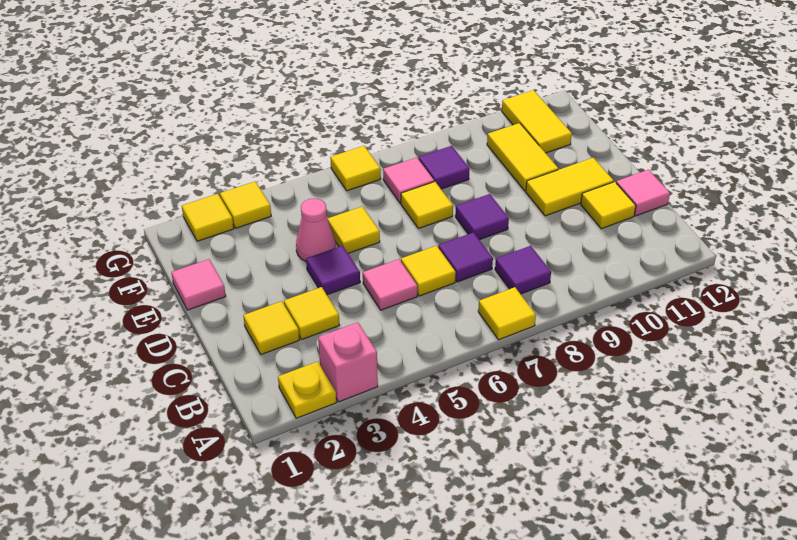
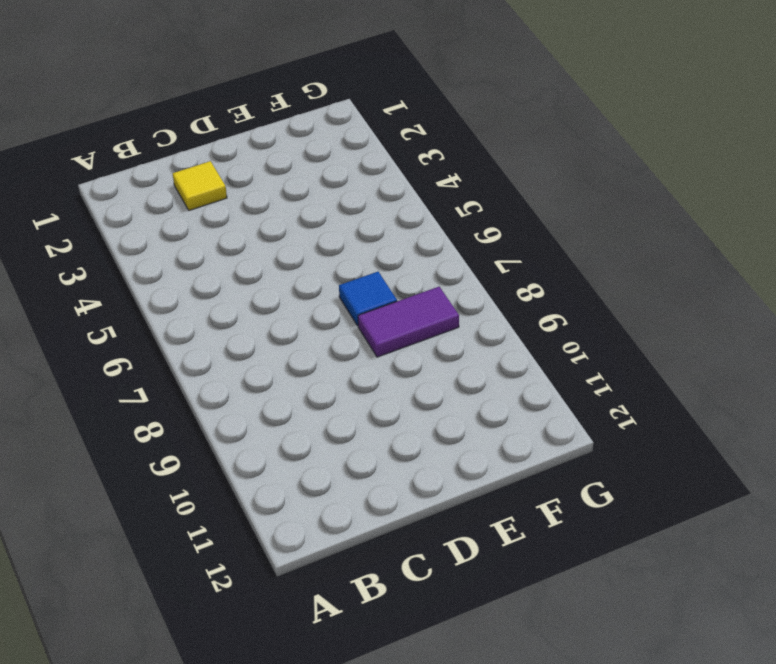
blue tile E7 level 1 -> yellow tile E7 level 1
purple tile E8:F8 level 1 -> purple tile F8 level 1
none -> yellow plate A2 level 1
none -> pink brick A3 level 1
none -> yellow tile A7 level 1

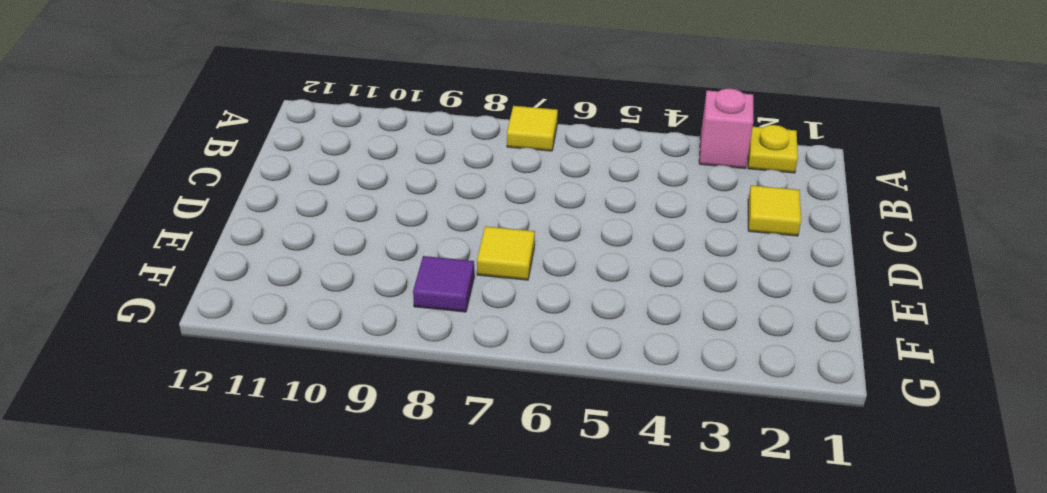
none -> purple tile B8 level 1
none -> yellow tile C3 level 1
none -> pink tile C5 level 1

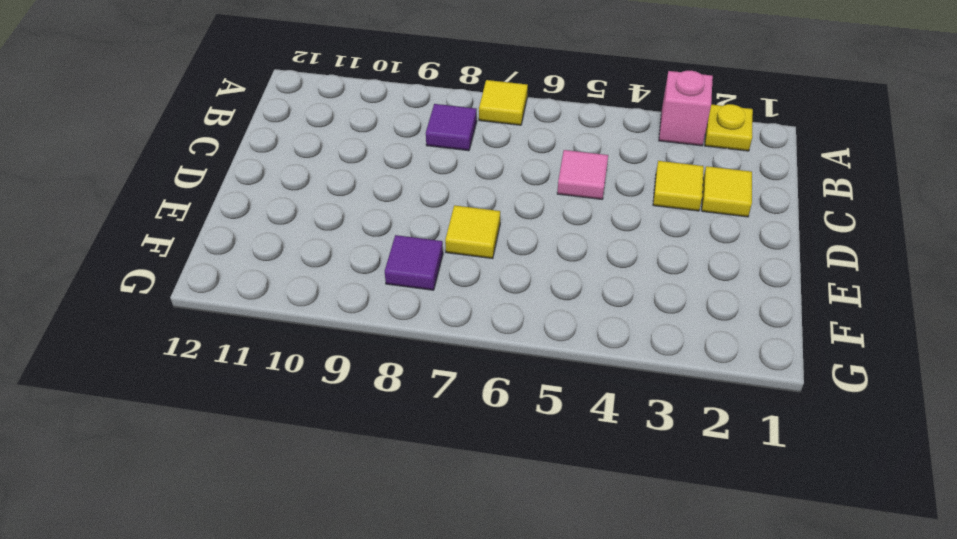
none -> yellow tile C6 level 1
none -> purple tile C7 level 1
none -> yellow tile C11 level 1

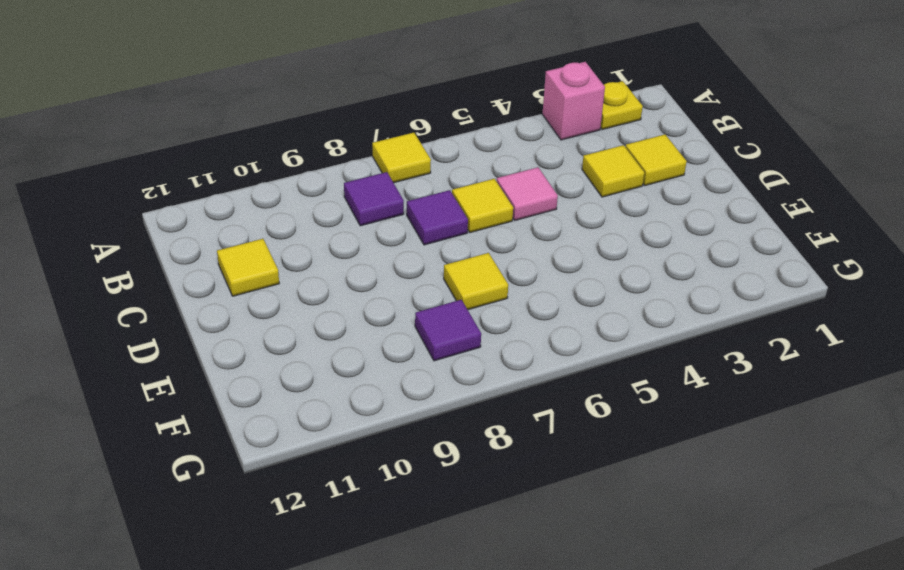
none -> pink tile C12 level 1
none -> purple tile D4 level 1
none -> purple tile D8 level 1

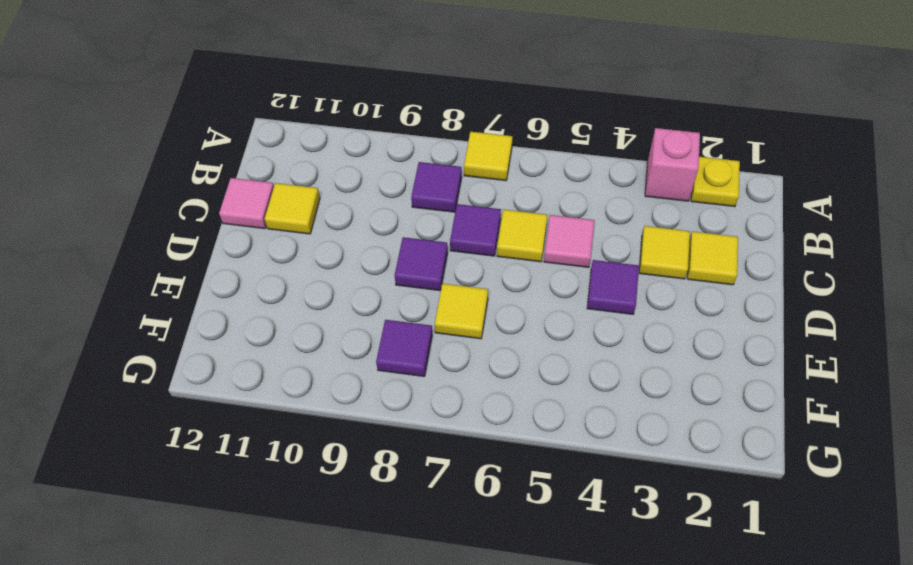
none -> yellow tile D10:D11 level 1
none -> pink tile E1 level 1
none -> pink cone E4 level 1

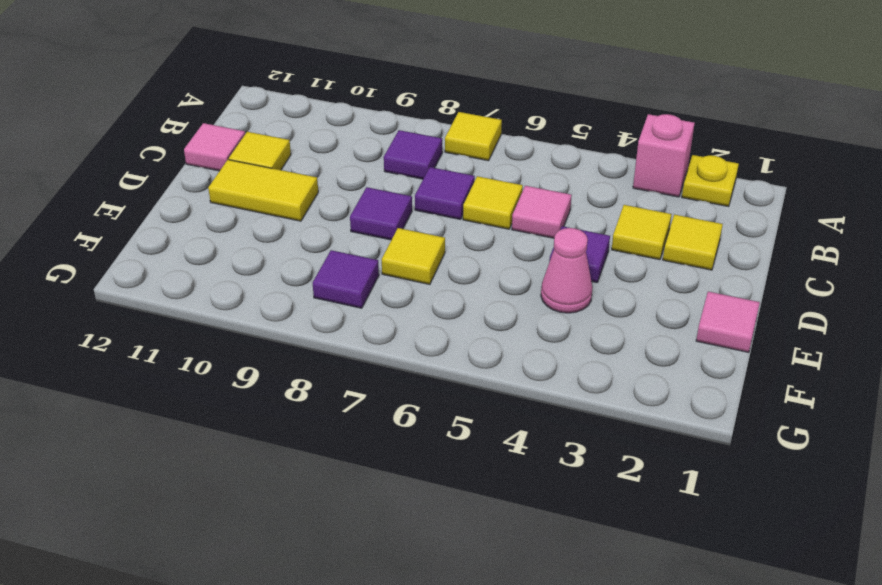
none -> yellow tile E5 level 1
none -> yellow tile E10:F10 level 1
none -> pink tile F7 level 1

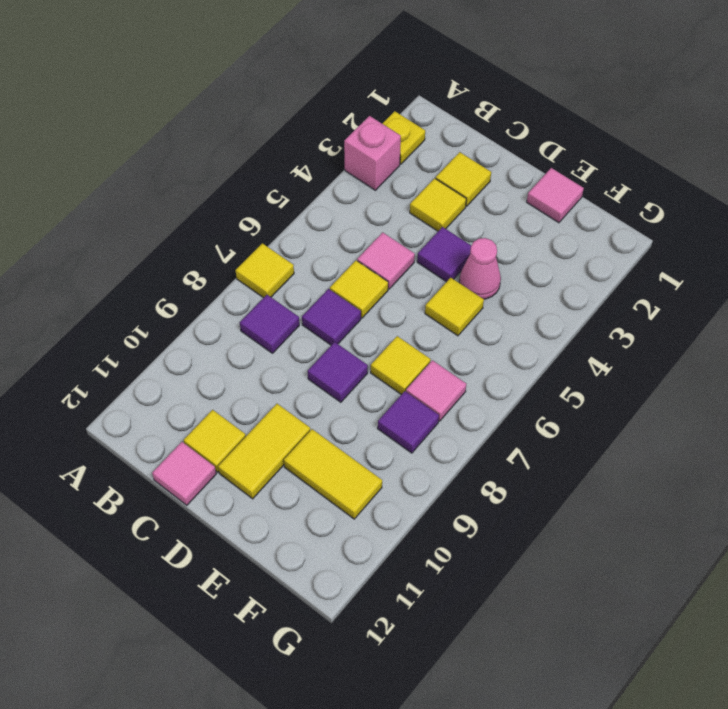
none -> yellow tile F11:G11 level 1
none -> yellow tile G2 level 1
none -> yellow tile G3 level 1

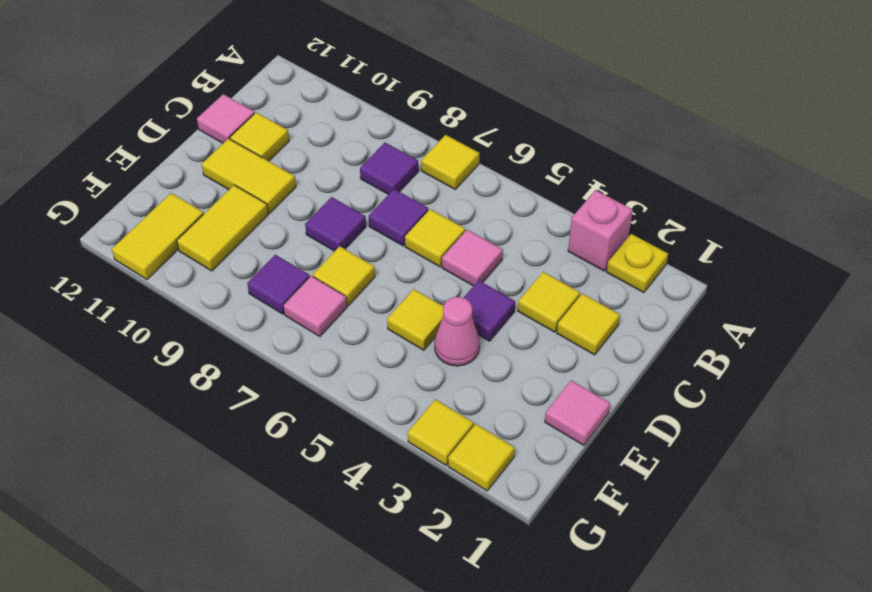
none -> yellow tile G6 level 1

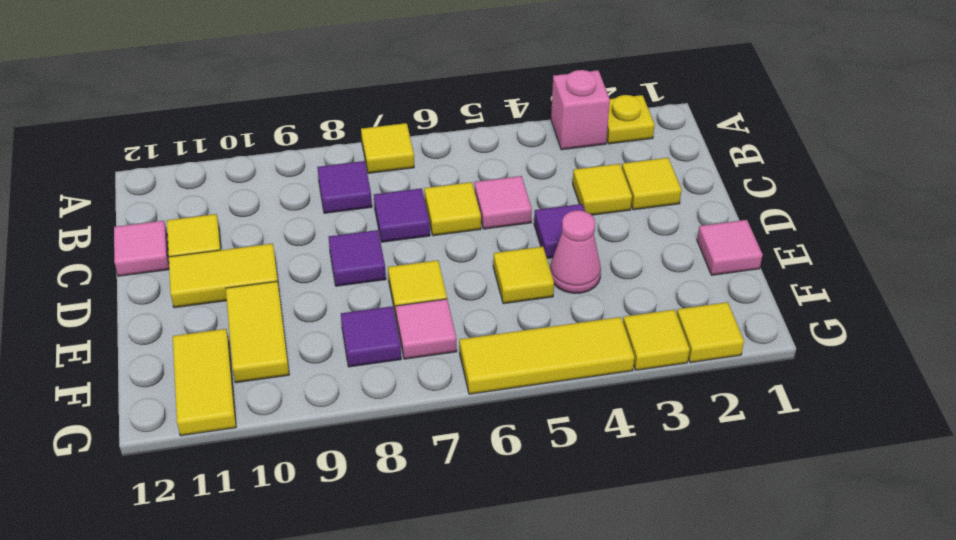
yellow tile G4:G6 level 1 -> yellow tile G6 level 1

